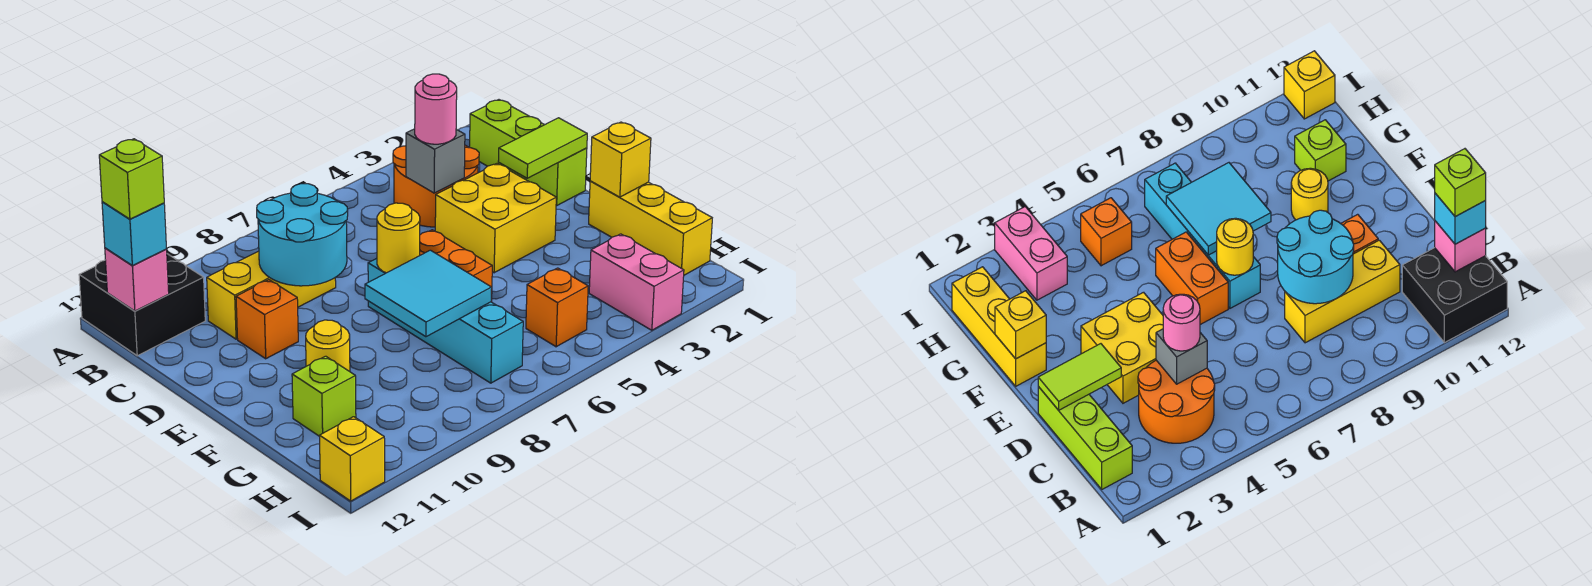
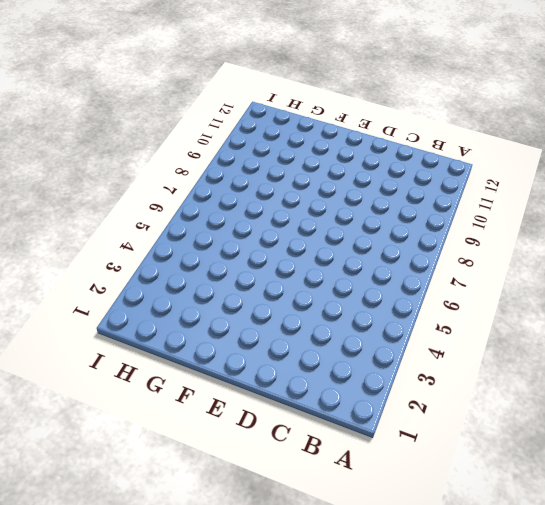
none -> black brick A11:B12 level 1
none -> lime brick B1:D1 level 1
none -> orange round brick B3:C4 level 1

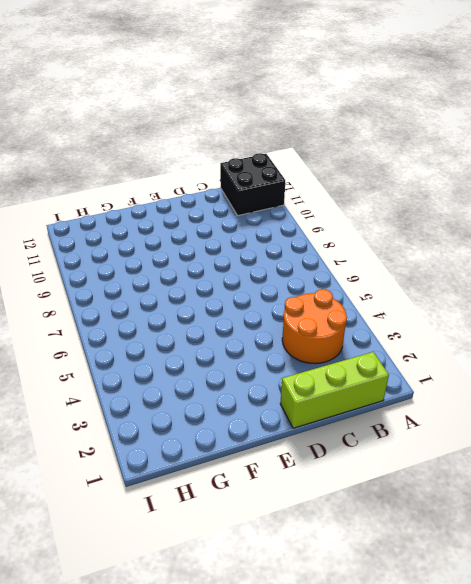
none -> yellow brick C8:C10 level 1
none -> yellow brick D3:E4 level 1
none -> orange brick D10 level 1

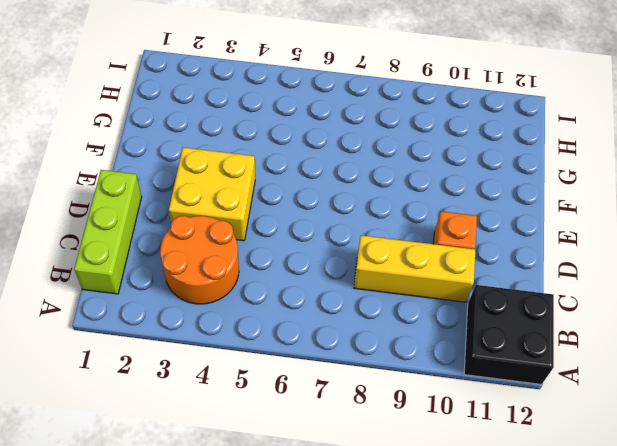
none -> orange brick E6:F6 level 1
none -> cyan brick E7:H7 level 1
none -> yellow brick F1:H1 level 1

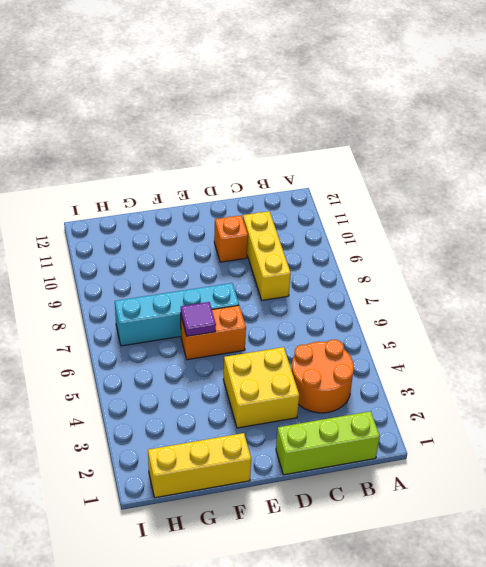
purple tile F6 level 2 -> none
none -> black brick A11:B12 level 1
none -> yellow round brick F10 level 1
none -> lime brick G11 level 1

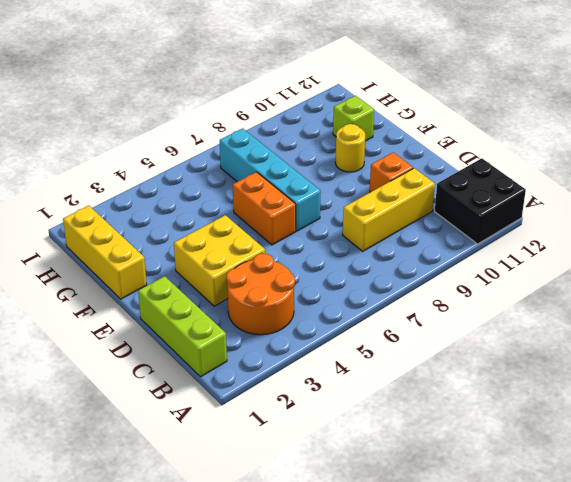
none -> pink brick H3:I3 level 1
none -> orange brick H5 level 1
none -> yellow brick I12 level 1

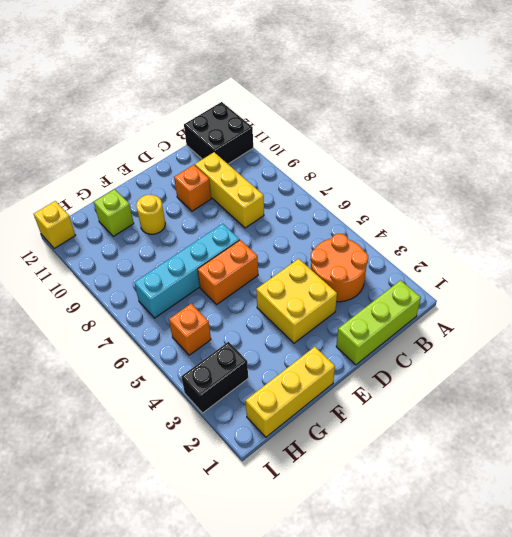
black brick H3:I3 level 1 -> pink brick H3:I3 level 1
none -> pink brick B12 level 2
none -> grey brick C4 level 2
none -> cyan round brick C8:D9 level 2

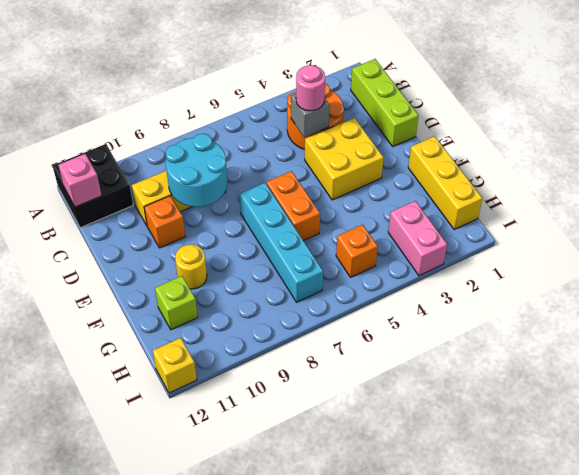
none -> lime tile D1:D2 level 2
none -> yellow round brick E7 level 2
none -> yellow brick F1 level 2

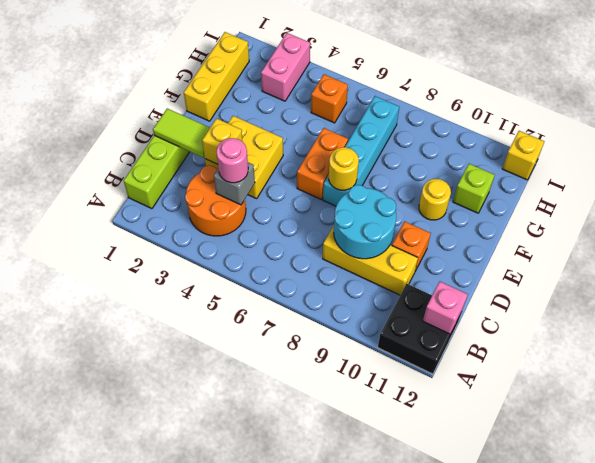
yellow brick D3 level 2 -> yellow brick F1 level 2
none -> cyan tile F7:G8 level 2
none -> cyan brick B12 level 3
none -> lime brick B12 level 4

